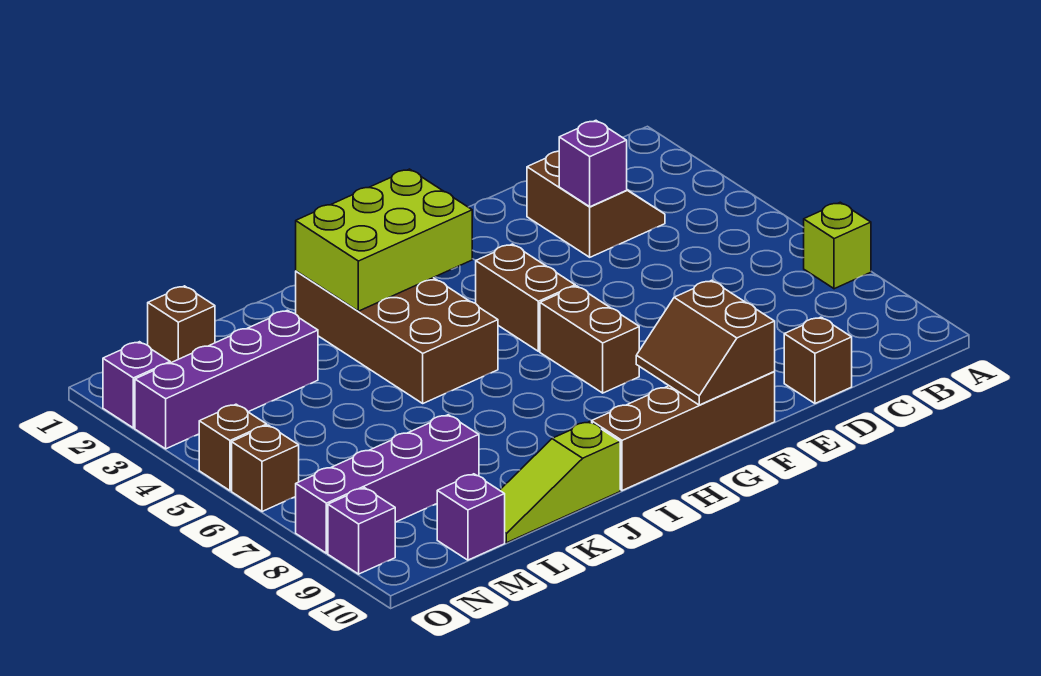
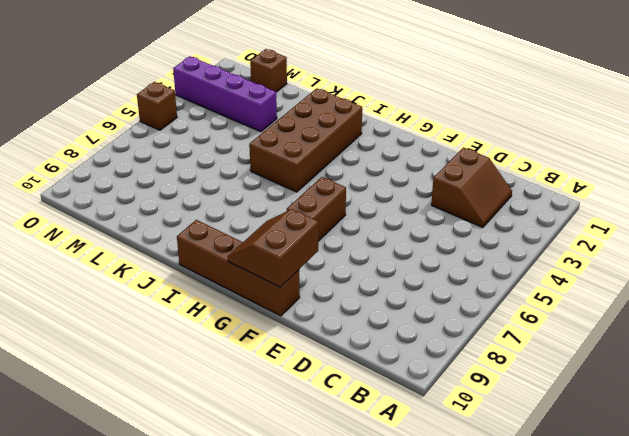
none -> lime brick A7 level 1
none -> brown brick D10 level 1
none -> brown brick G4:G5 level 1

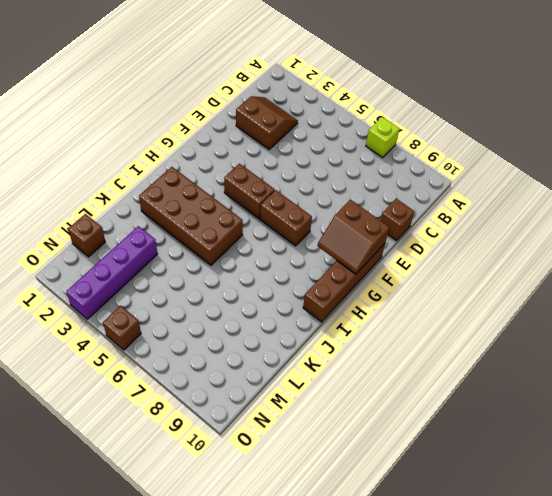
none -> lime slope J10:L10 level 1 top J
none -> purple brick L8:O8 level 1
none -> purple brick M10 level 1

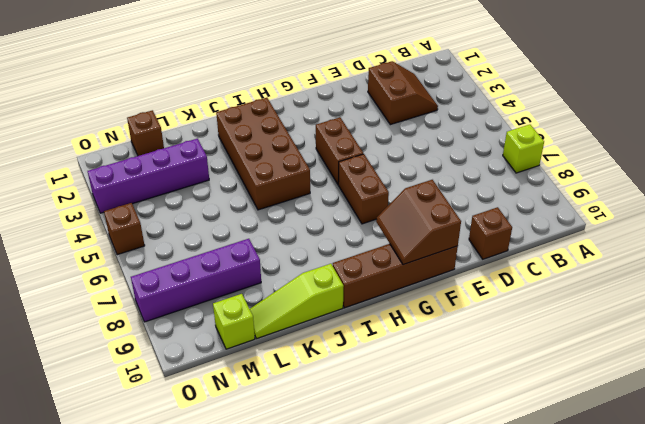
lime brick M10 level 1 -> purple brick M10 level 1
none -> purple brick O2 level 1
none -> brown brick O6 level 1
none -> purple brick O9 level 1

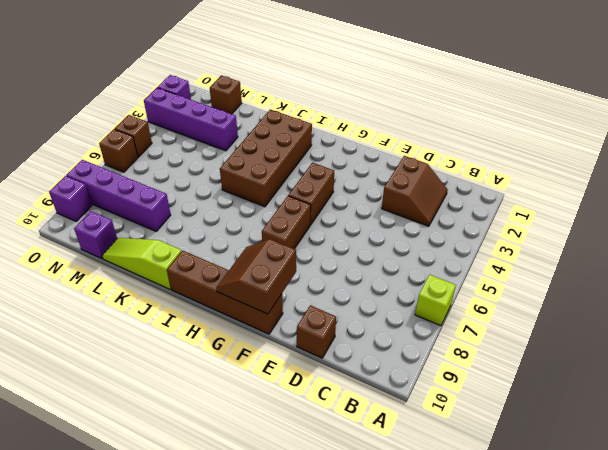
none -> purple brick D3 level 2
none -> lime brick H2:J3 level 2

